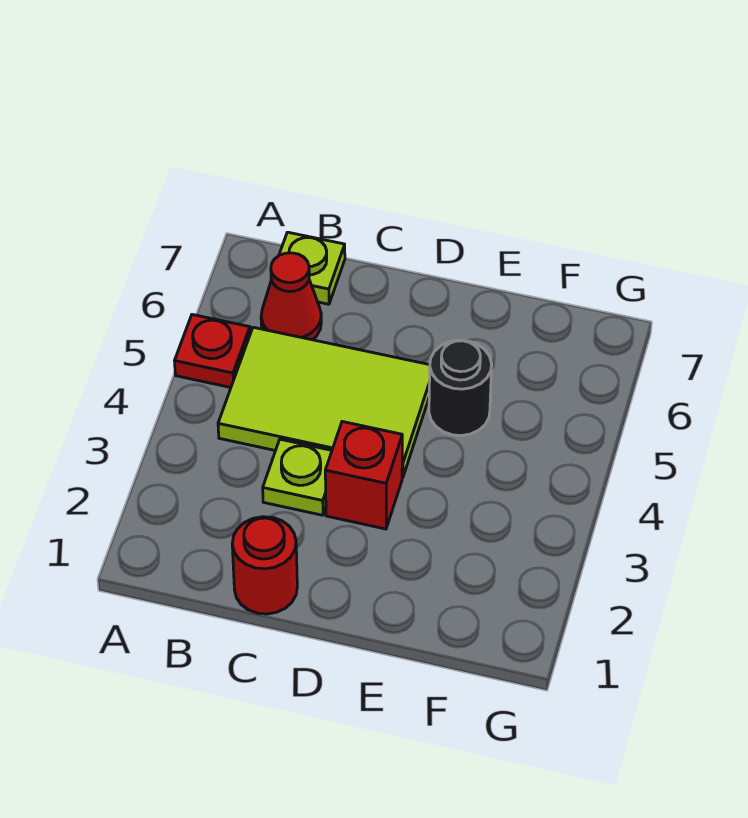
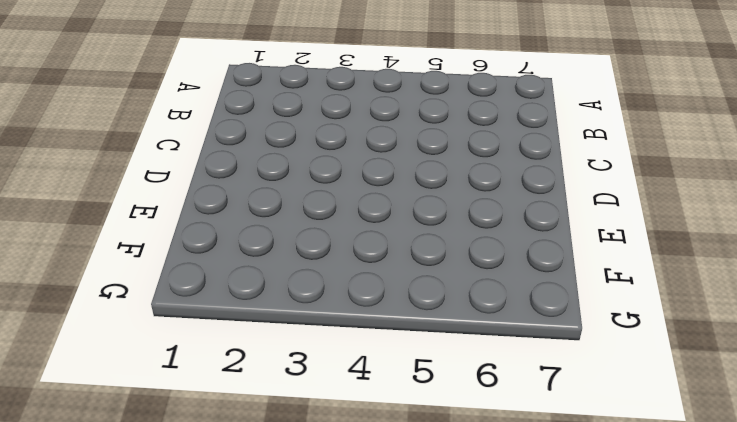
none -> red plate A5 level 1
none -> lime tile B4:D5 level 1

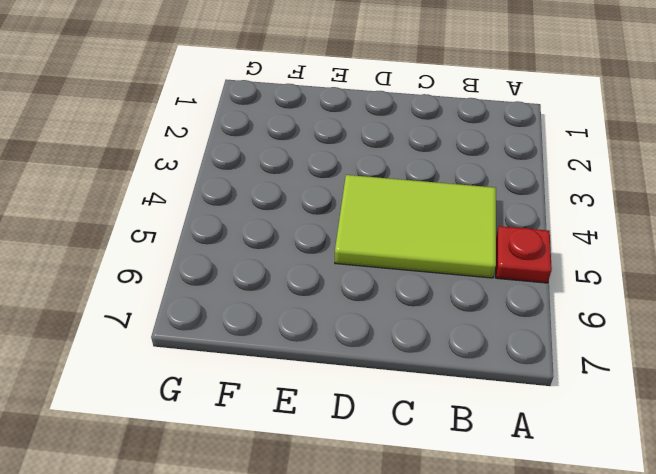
none -> red cone B6 level 1
none -> lime plate B7 level 1

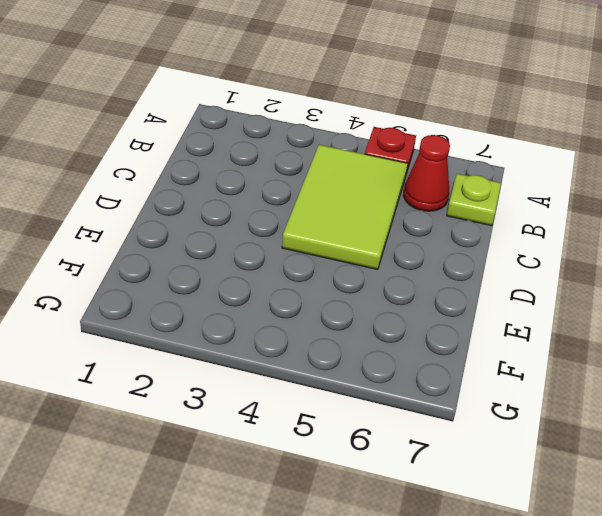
none -> red round brick C1 level 1
none -> lime plate C3 level 1

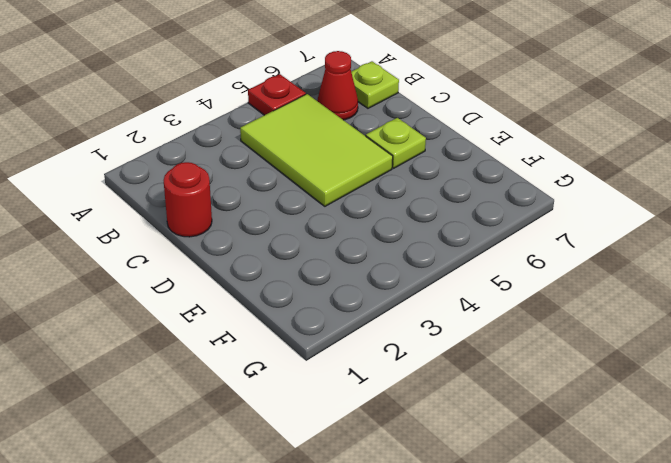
lime plate D6 level 1 -> lime plate C3 level 1
none -> red brick D3 level 1
none -> black round brick E5 level 1

